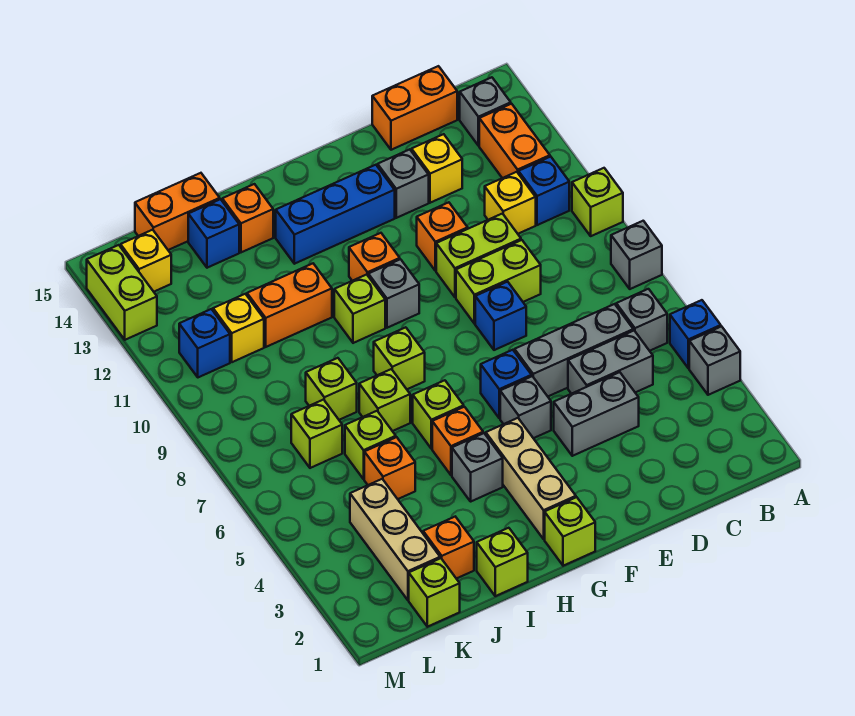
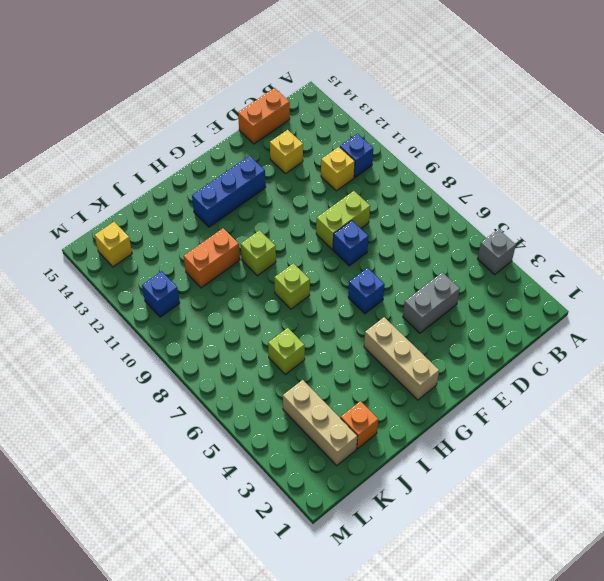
none -> blue brick A5 level 1
none -> grey brick A8 level 1
none -> lime brick A10 level 1
none -> grey brick B6 level 1

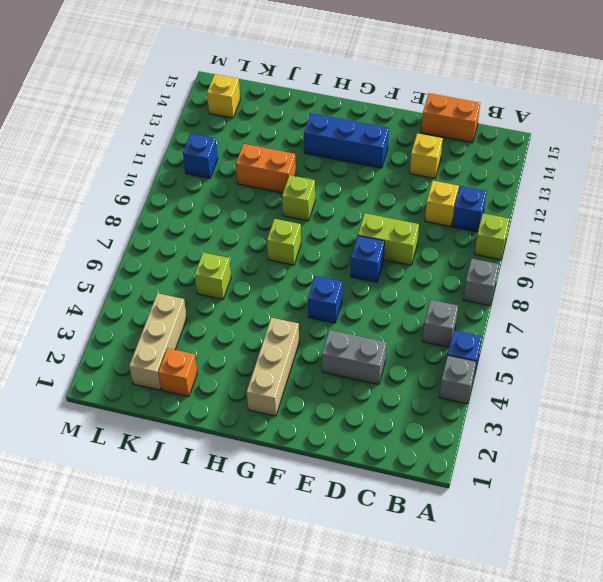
none -> orange brick B12:B13 level 1
none -> grey brick B14 level 1
none -> grey brick C5:D5 level 1
none -> grey brick C6:E6 level 1

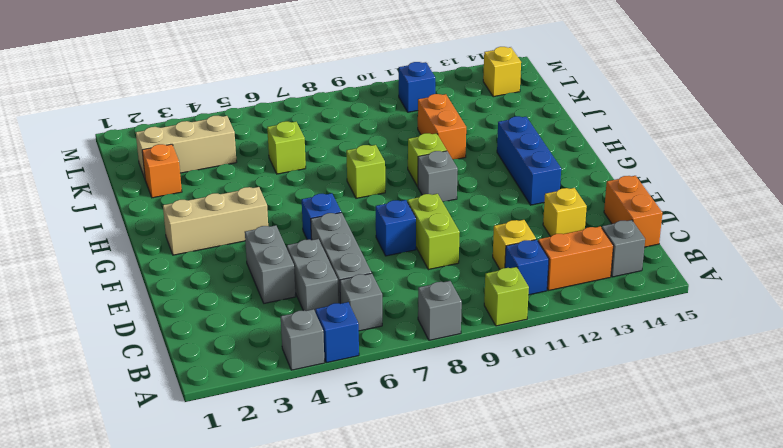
none -> lime brick D10:E10 level 1
none -> orange brick E11 level 1
none -> grey brick E13 level 1
none -> grey brick F5 level 1

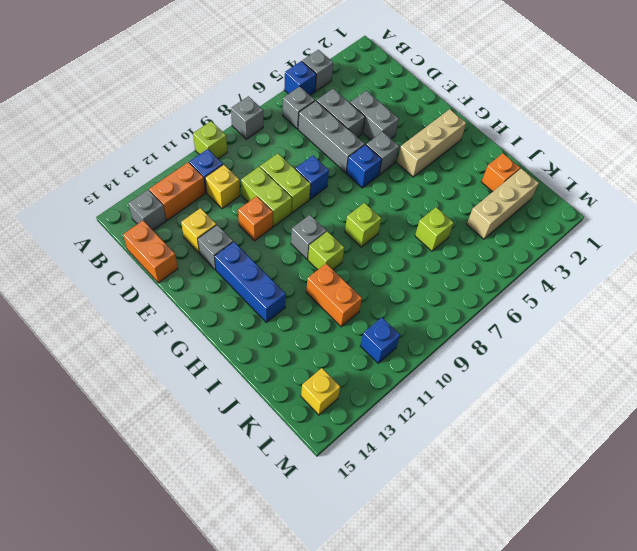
none -> lime brick G1 level 1
none -> orange brick G11 level 1
none -> grey brick H4 level 1
none -> orange brick H5 level 1

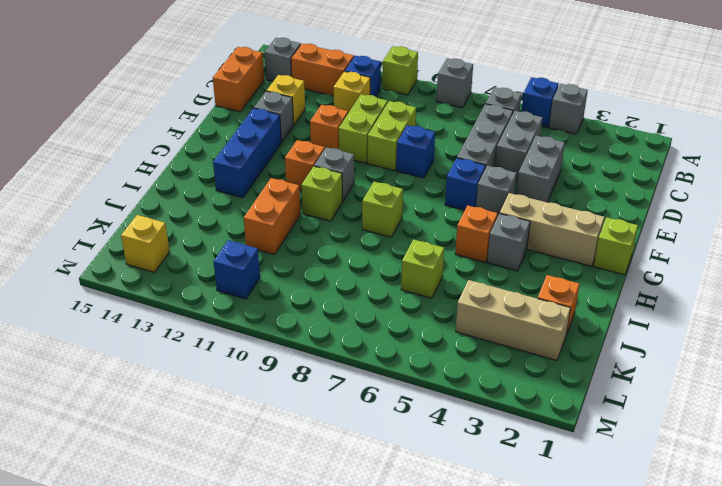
none -> lime brick H6 level 1
none -> lime brick I1 level 1
none -> lime brick I7 level 1
none -> orange brick I14 level 1

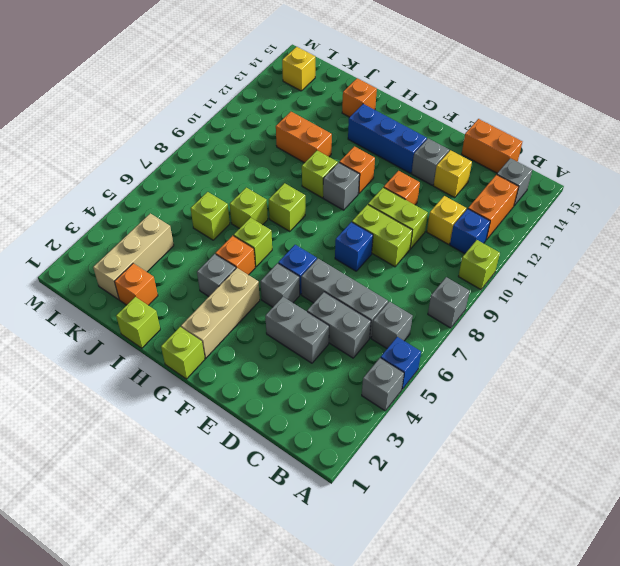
none -> orange brick J5 level 1
none -> lime brick J8 level 1
none -> blue brick J14 level 1
none -> orange brick J15:K15 level 1

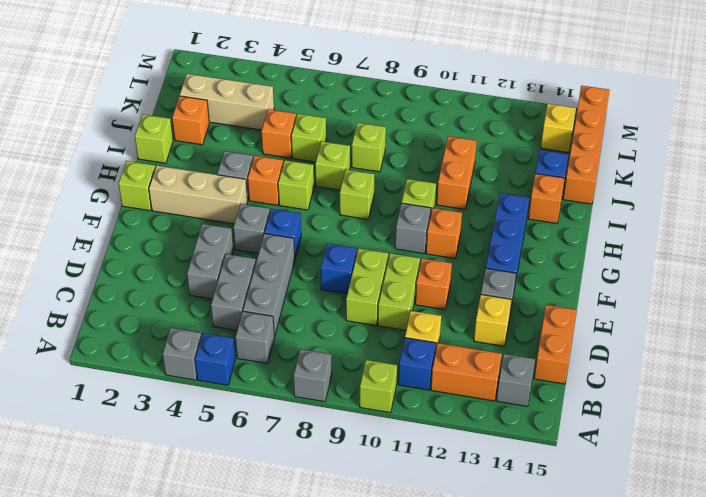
orange brick J15:M15 level 1 -> orange brick J15:K15 level 1
none -> lime brick K1 level 1
none -> lime brick K7 level 1
none -> yellow brick K11 level 1
none -> blue brick L11 level 1

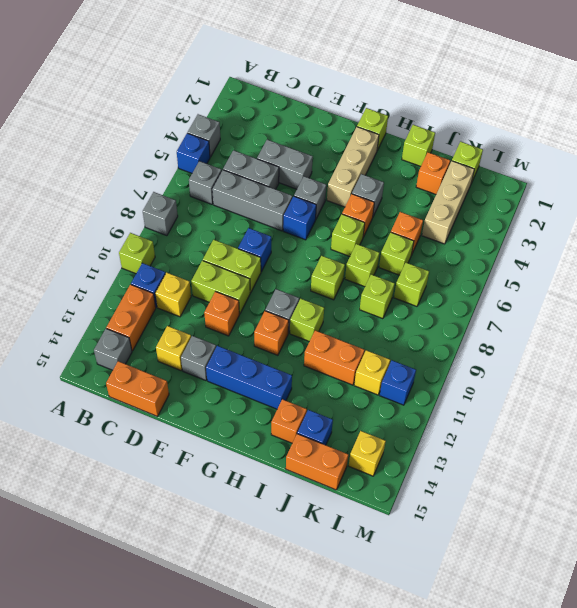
none -> lime brick M13:M14 level 1

